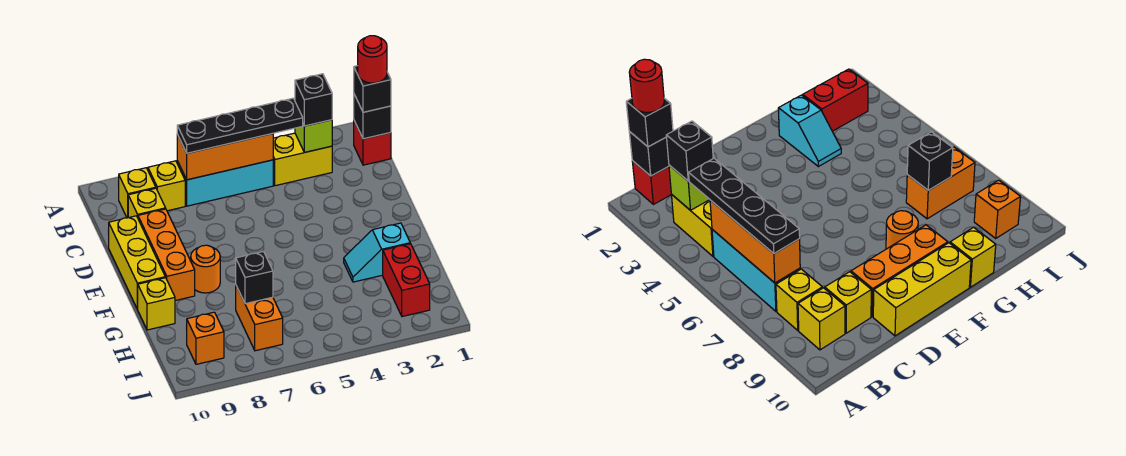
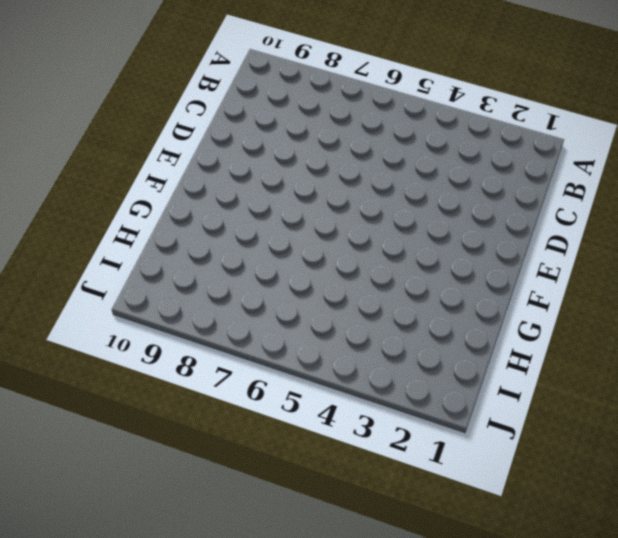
none -> red brick B1 level 1
none -> yellow brick B3:B4 level 1
none -> cyan brick B5:B7 level 1

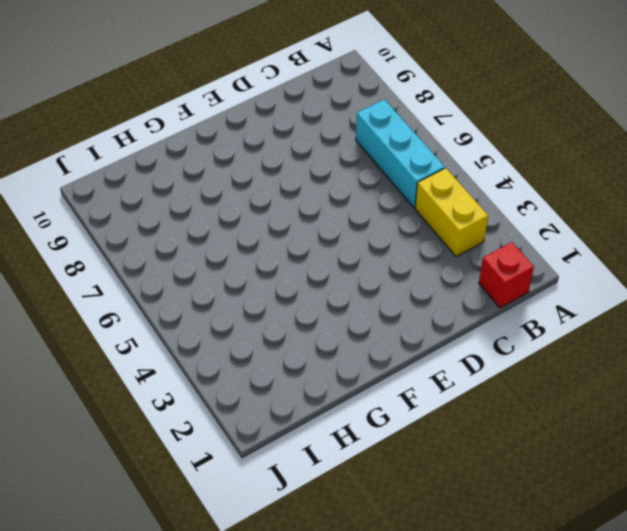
none -> yellow brick B8 level 1
none -> yellow brick B9 level 1
none -> yellow brick C9 level 1

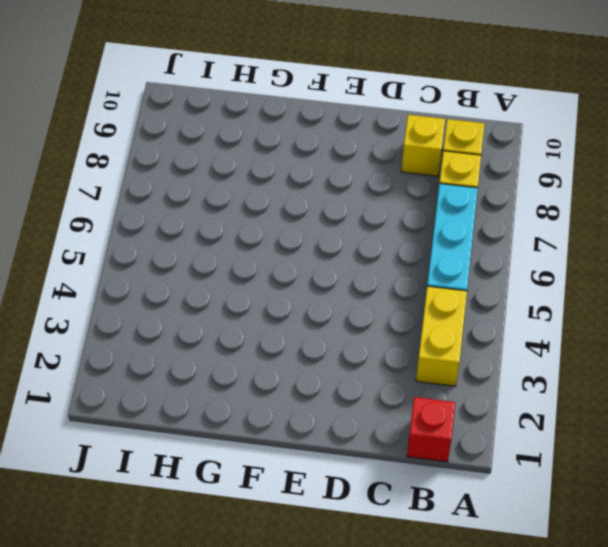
none -> orange brick D9:F9 level 1
none -> yellow brick D10:F10 level 1
none -> orange round brick F8 level 1

